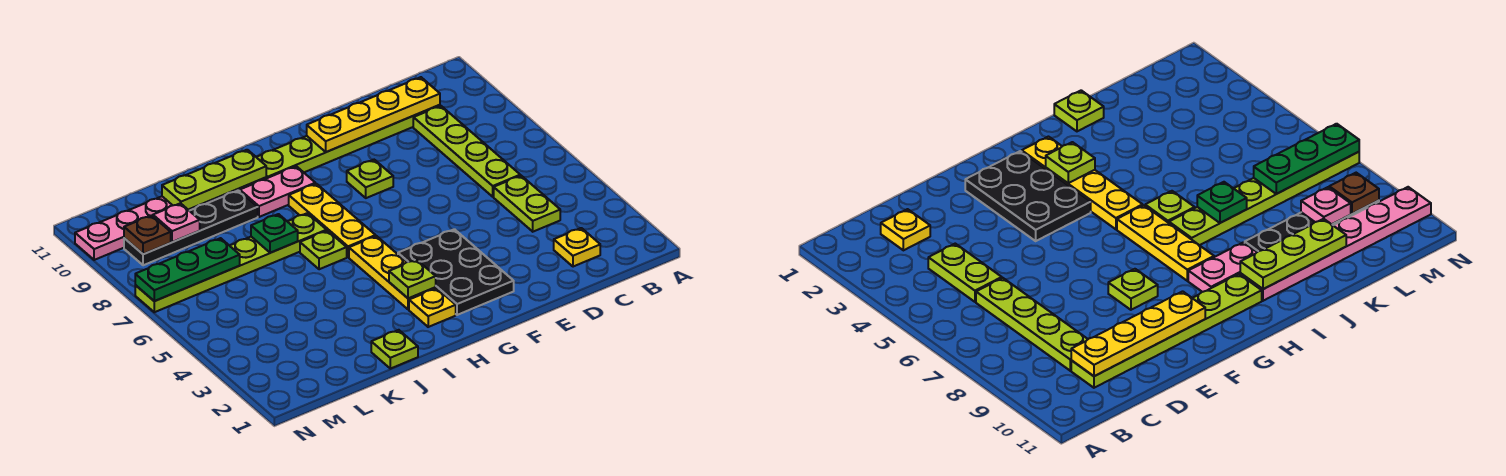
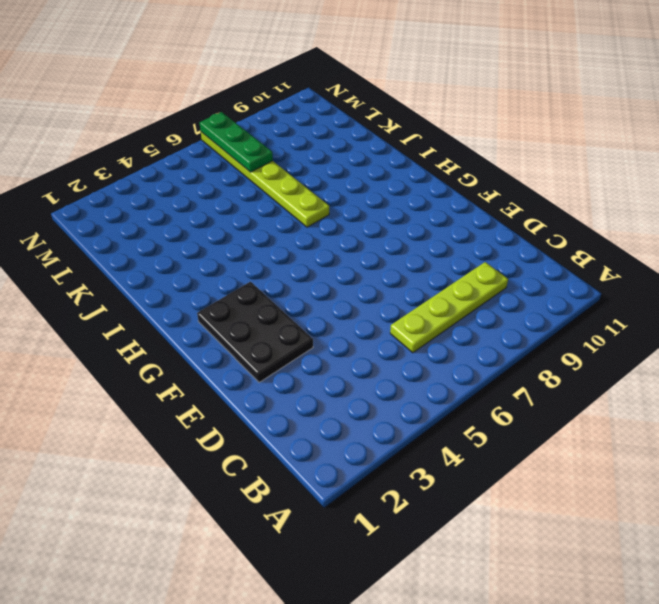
black plate E2:G3 level 1 -> black plate F2:G4 level 1
none -> yellow plate C2 level 1
none -> lime plate C4:C5 level 1
none -> lime plate C10:H10 level 1

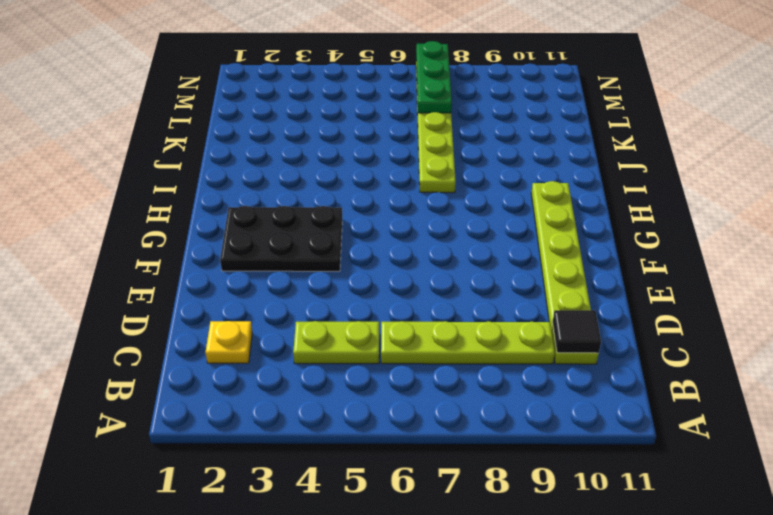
black tile C10 level 2 -> yellow plate C10:F10 level 2
none -> lime plate F8 level 1
none -> yellow plate H2 level 1
none -> yellow plate H3:H5 level 1

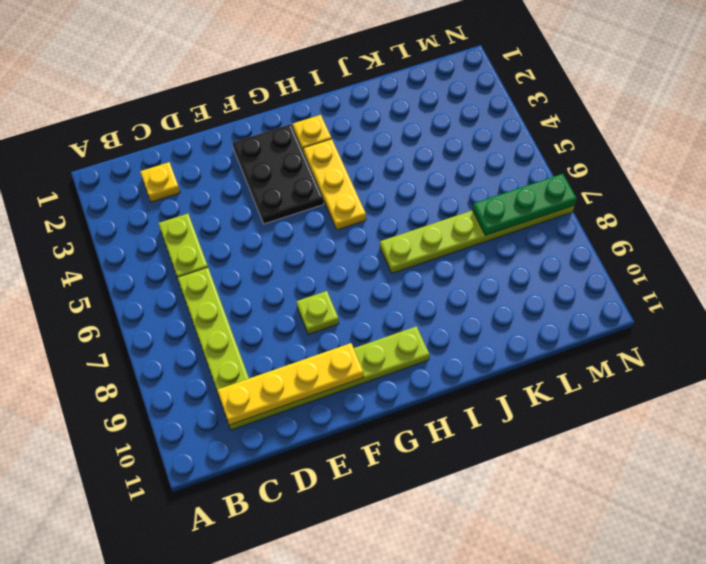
none -> yellow plate H6:H8 level 1
none -> pink plate H9:I9 level 1
none -> lime plate I6 level 1

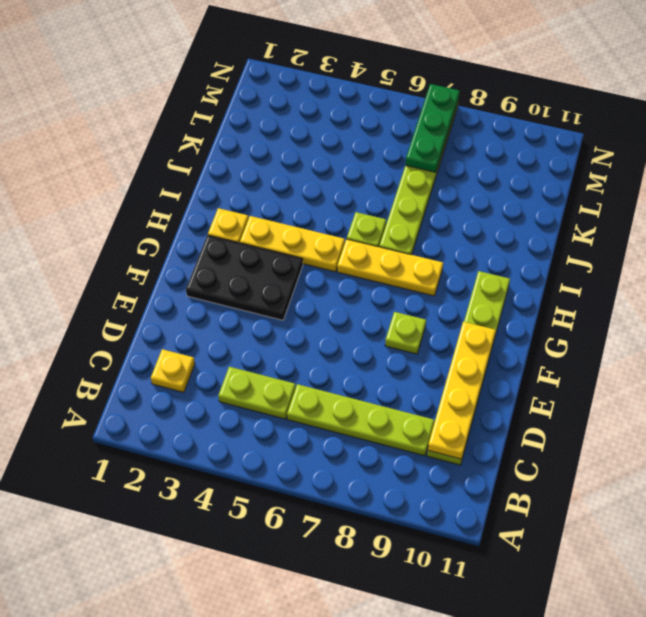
none -> pink plate H9:I9 level 1
none -> pink plate I10:N10 level 1
none -> lime plate J1 level 1

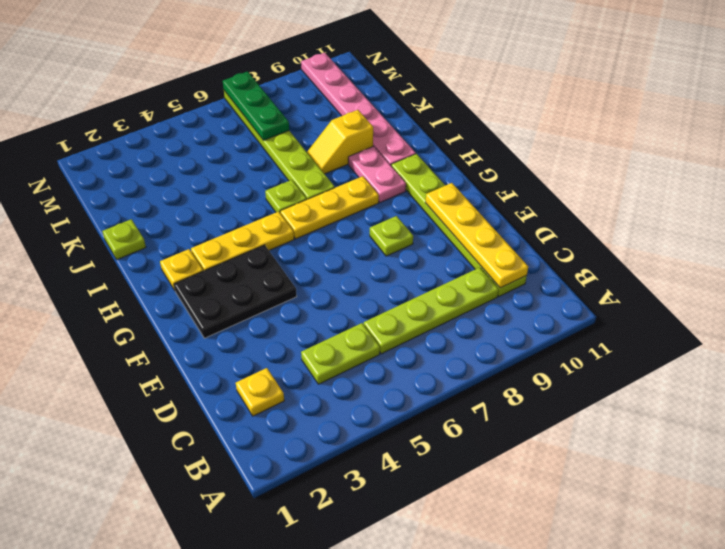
yellow slope J8:J9 level 1 top 9 -> black plate J9:M9 level 1
none -> lime plate H3 level 2
none -> lime plate I10:K10 level 2
none -> green plate J7 level 2

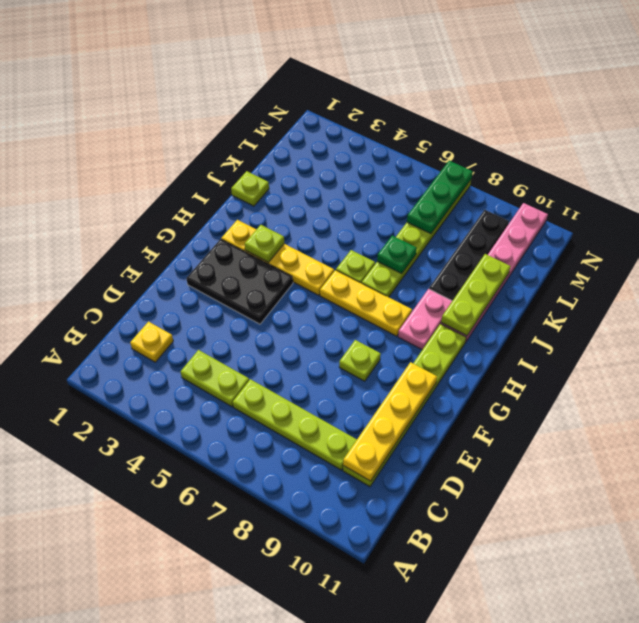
none -> pink plate L9 level 2
none -> brown plate M9 level 2

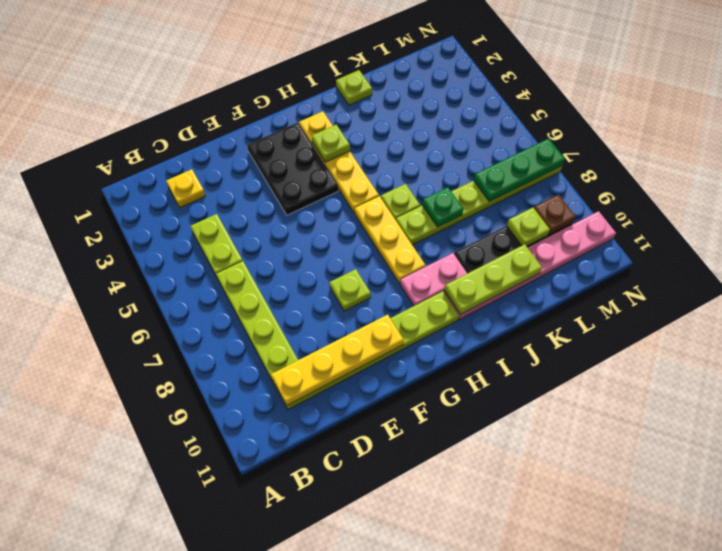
lime plate L9 level 2 -> pink plate L9 level 2

